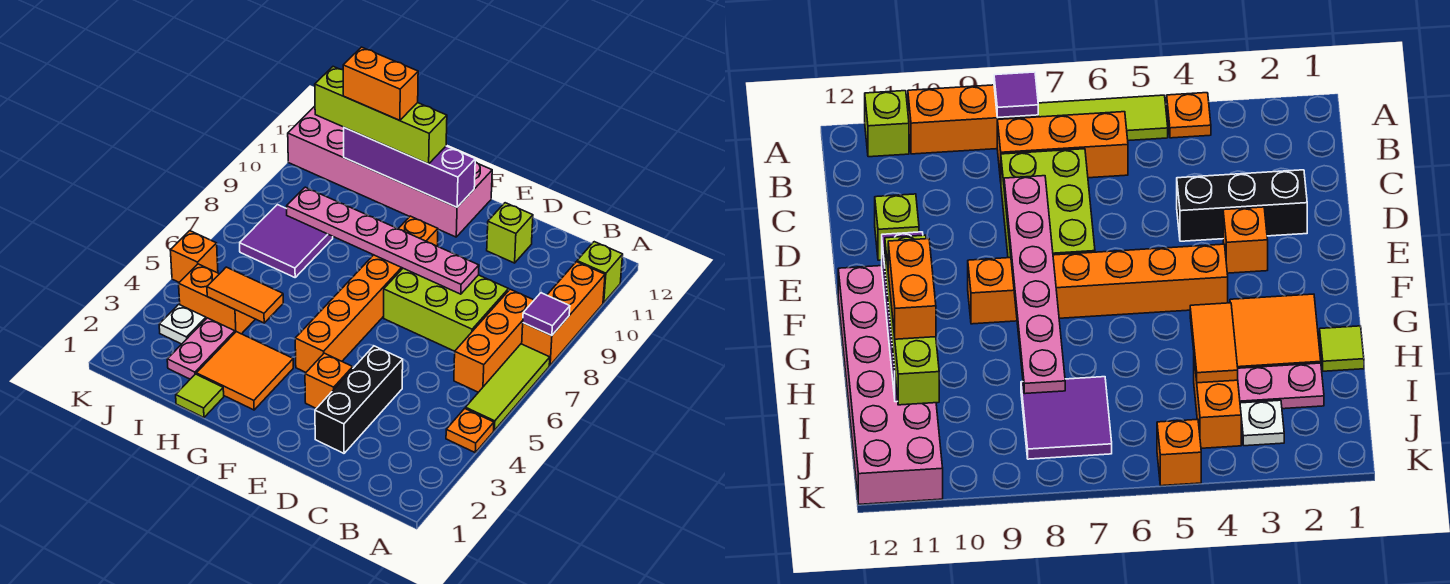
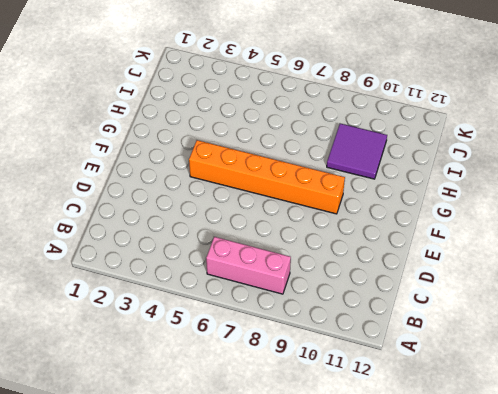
pink brick B6:B8 level 1 -> orange brick B6:B8 level 1
purple tile H9:I10 level 1 -> purple tile I7:J8 level 1
none -> orange plate A4 level 1
none -> lime tile A5:A7 level 1
none -> orange brick A8:A10 level 1

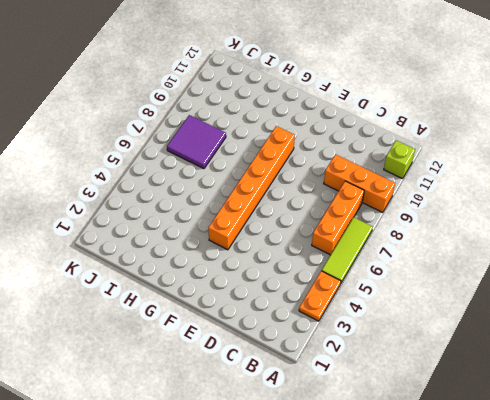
orange plate A3:A4 level 1 -> orange plate A4 level 1
orange brick A9:C9 level 1 -> orange brick A8:A10 level 1
none -> lime brick C7:E8 level 1
none -> black brick D2:D4 level 1
none -> lime brick D11 level 1

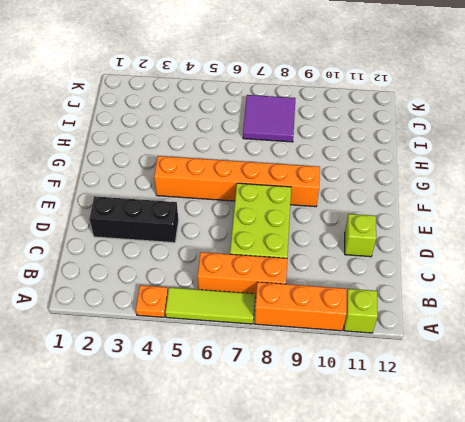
none -> orange brick E3 level 1
none -> pink brick F11:K12 level 1
none -> orange tile G2:H3 level 1

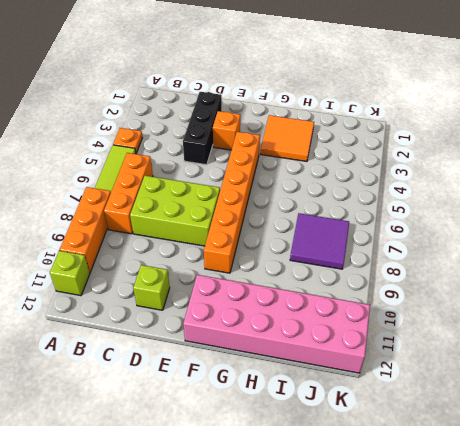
none -> lime tile H1 level 1
none -> pink plate I2:I3 level 1
none -> orange brick I4:J4 level 1

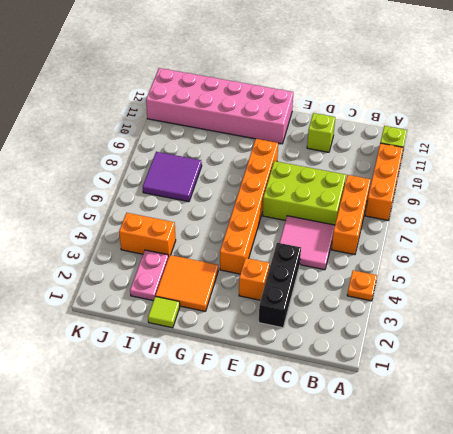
pink tile C5:D6 level 1 -> none
none -> lime tile A5:A7 level 1
none -> white plate J3 level 1
none -> orange brick K5 level 1

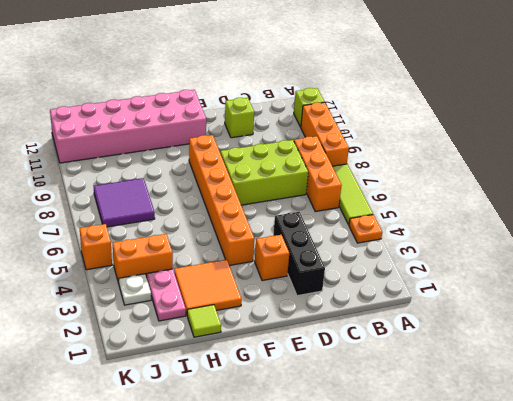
none -> purple tile A8 level 2
none -> pink plate D8:I8 level 2
none -> purple brick F11:I11 level 2

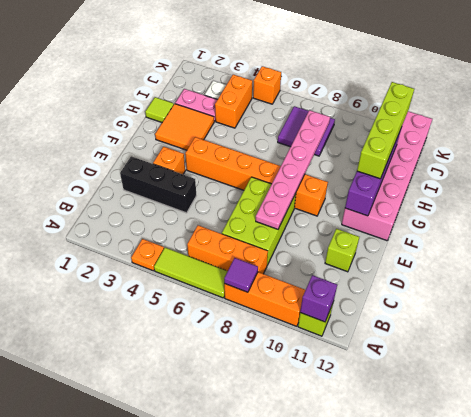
purple brick A11 level 2 -> none
none -> orange tile H4:I4 level 2
none -> orange brick H11:I11 level 4

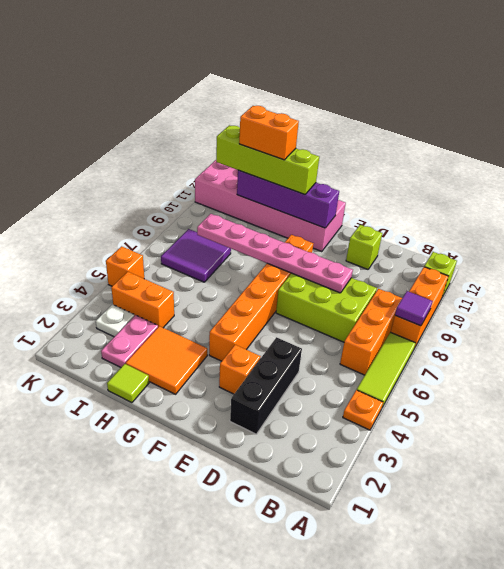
none -> orange tile H4:I4 level 2

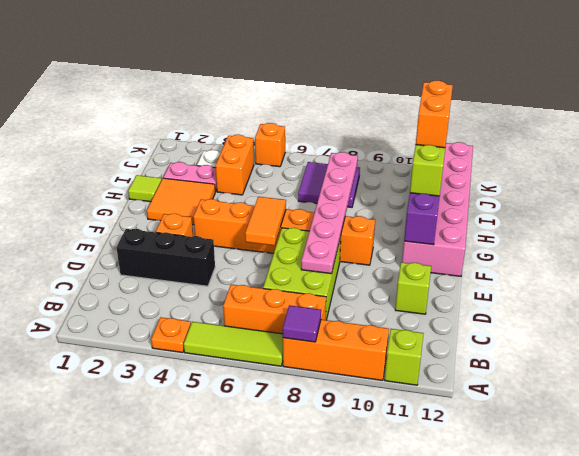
orange tile E6:F6 level 2 -> orange tile H4:I4 level 2

